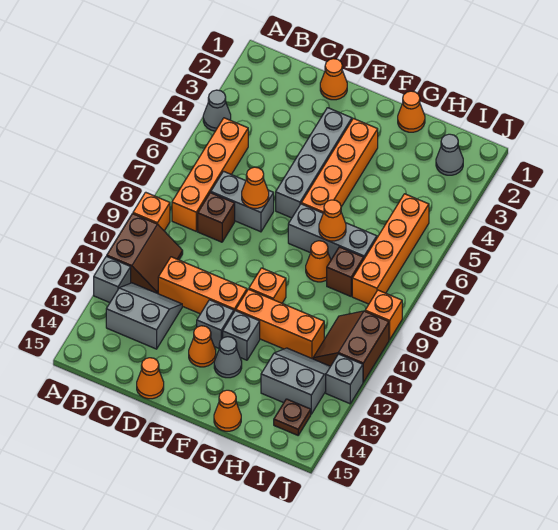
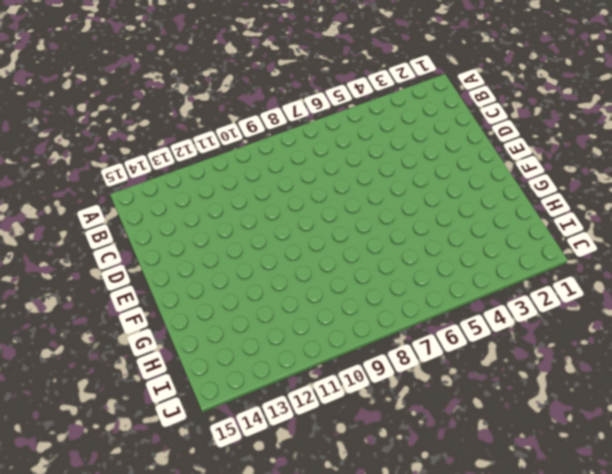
none -> grey cone A4 level 1
none -> orange brick A9 level 1
none -> brown slope A10:B11 level 1 top A
none -> grey brick A12 level 1

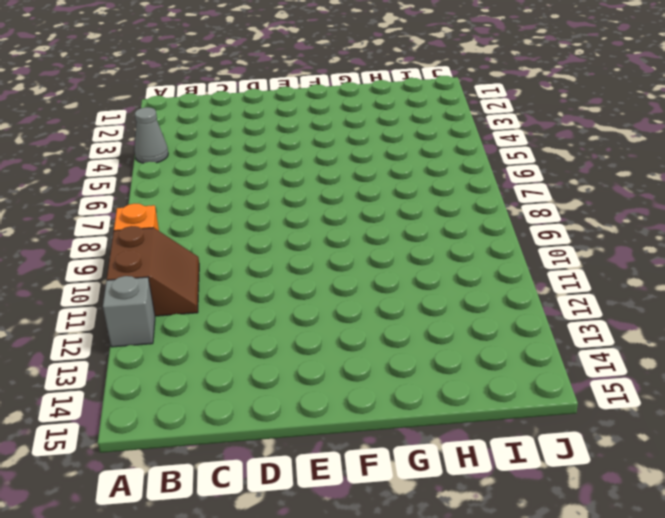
none -> orange brick B5:B8 level 1
none -> grey slope B12:C13 level 1 top 13
none -> grey brick C7:D7 level 1
none -> brown brick C8 level 1

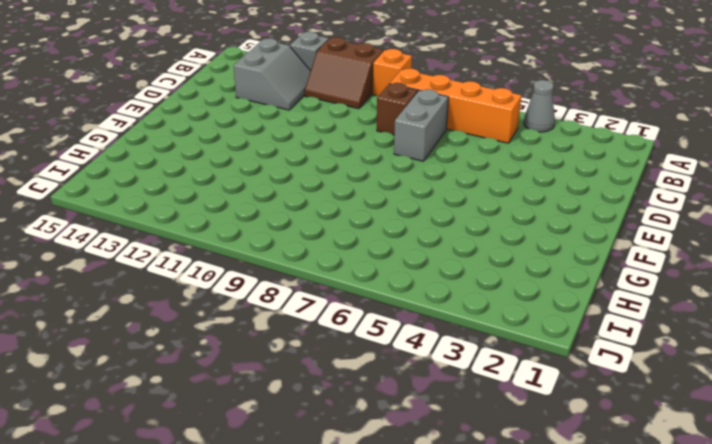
none -> orange brick C11:E11 level 1
none -> orange cone D1 level 1
none -> orange cone D15 level 1
none -> grey brick E3:E6 level 1

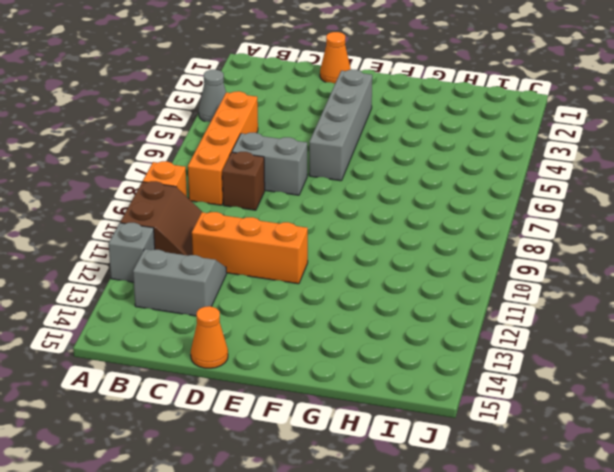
none -> grey brick E12 level 1
none -> orange cone E13 level 1
none -> orange brick F3:F6 level 1
none -> grey brick F7:H7 level 1

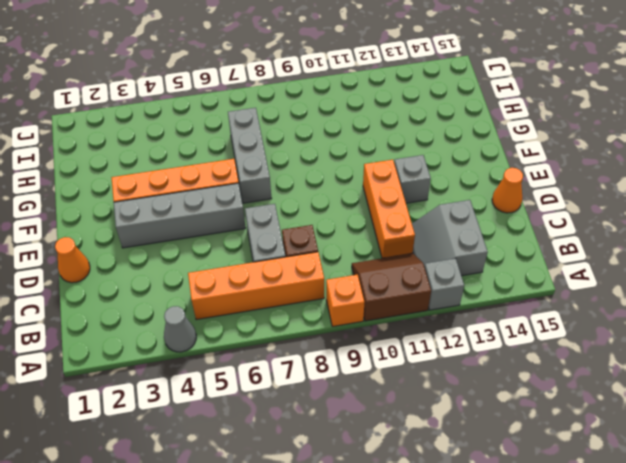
none -> orange cone E13 level 1
none -> orange brick F10 level 1
none -> orange brick F11:H11 level 1
none -> grey brick F12 level 1

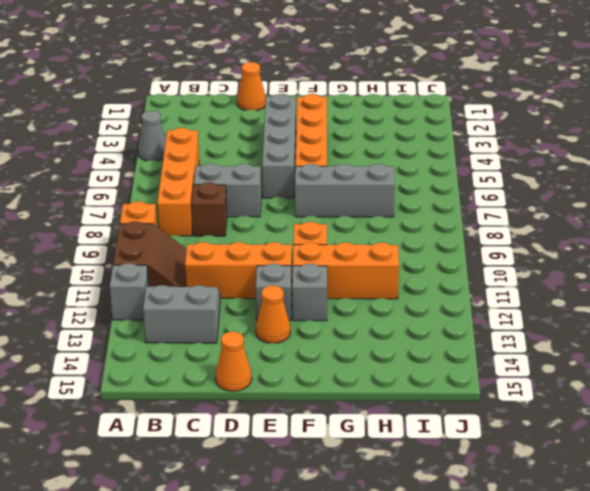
none -> grey cone F13 level 1
none -> orange cone G1 level 1
none -> orange cone G8 level 1
none -> orange cone G15 level 1

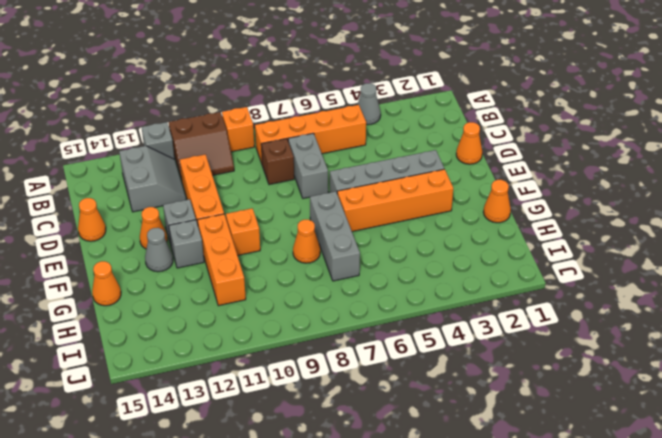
none -> brown brick H8 level 1
none -> grey slope H12:I13 level 1 top 13
none -> grey cone I2 level 1
none -> orange brick I5:I8 level 1

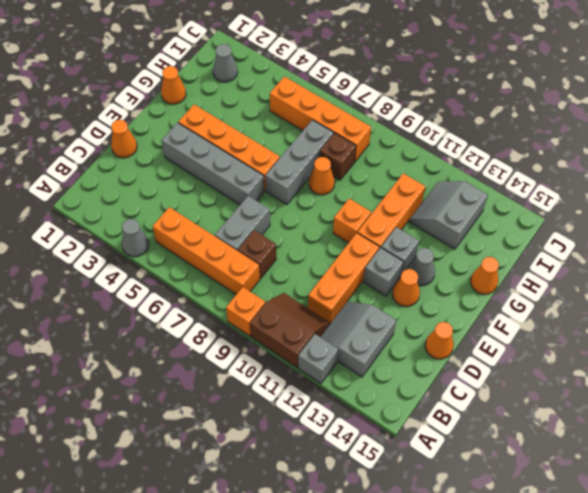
none -> brown slope I10:J11 level 1 top J
none -> brown plate I14 level 1
none -> orange brick J9 level 1
none -> grey brick J12 level 1

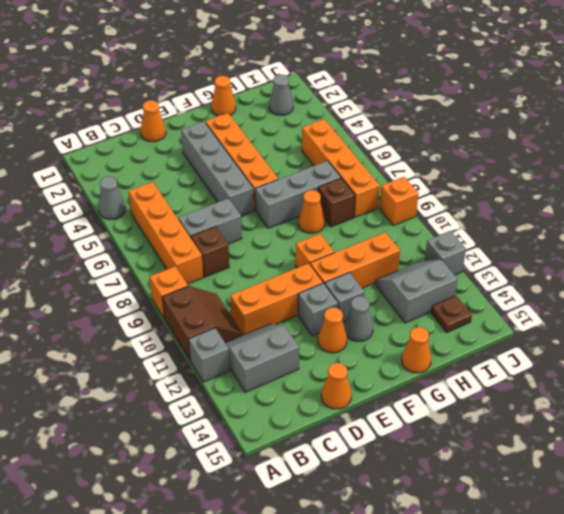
none -> brown slope I10:J11 level 1 top J
none -> orange cone D7 level 2
none -> orange cone G7 level 2

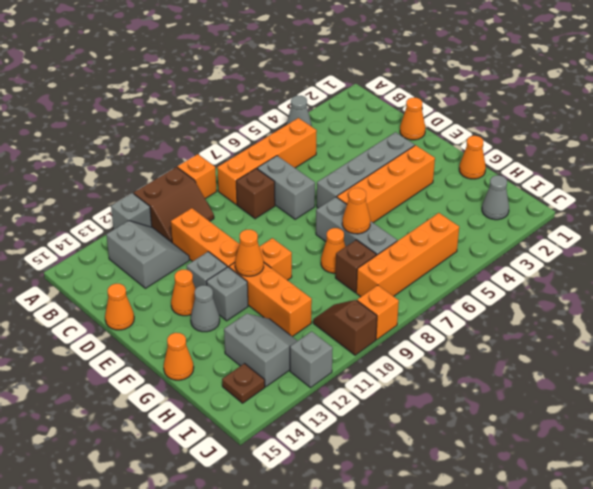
orange cone F11 level 2 -> orange cone D7 level 2
brown slope I10:J10 level 1 top J -> brown slope I10:J11 level 1 top J

